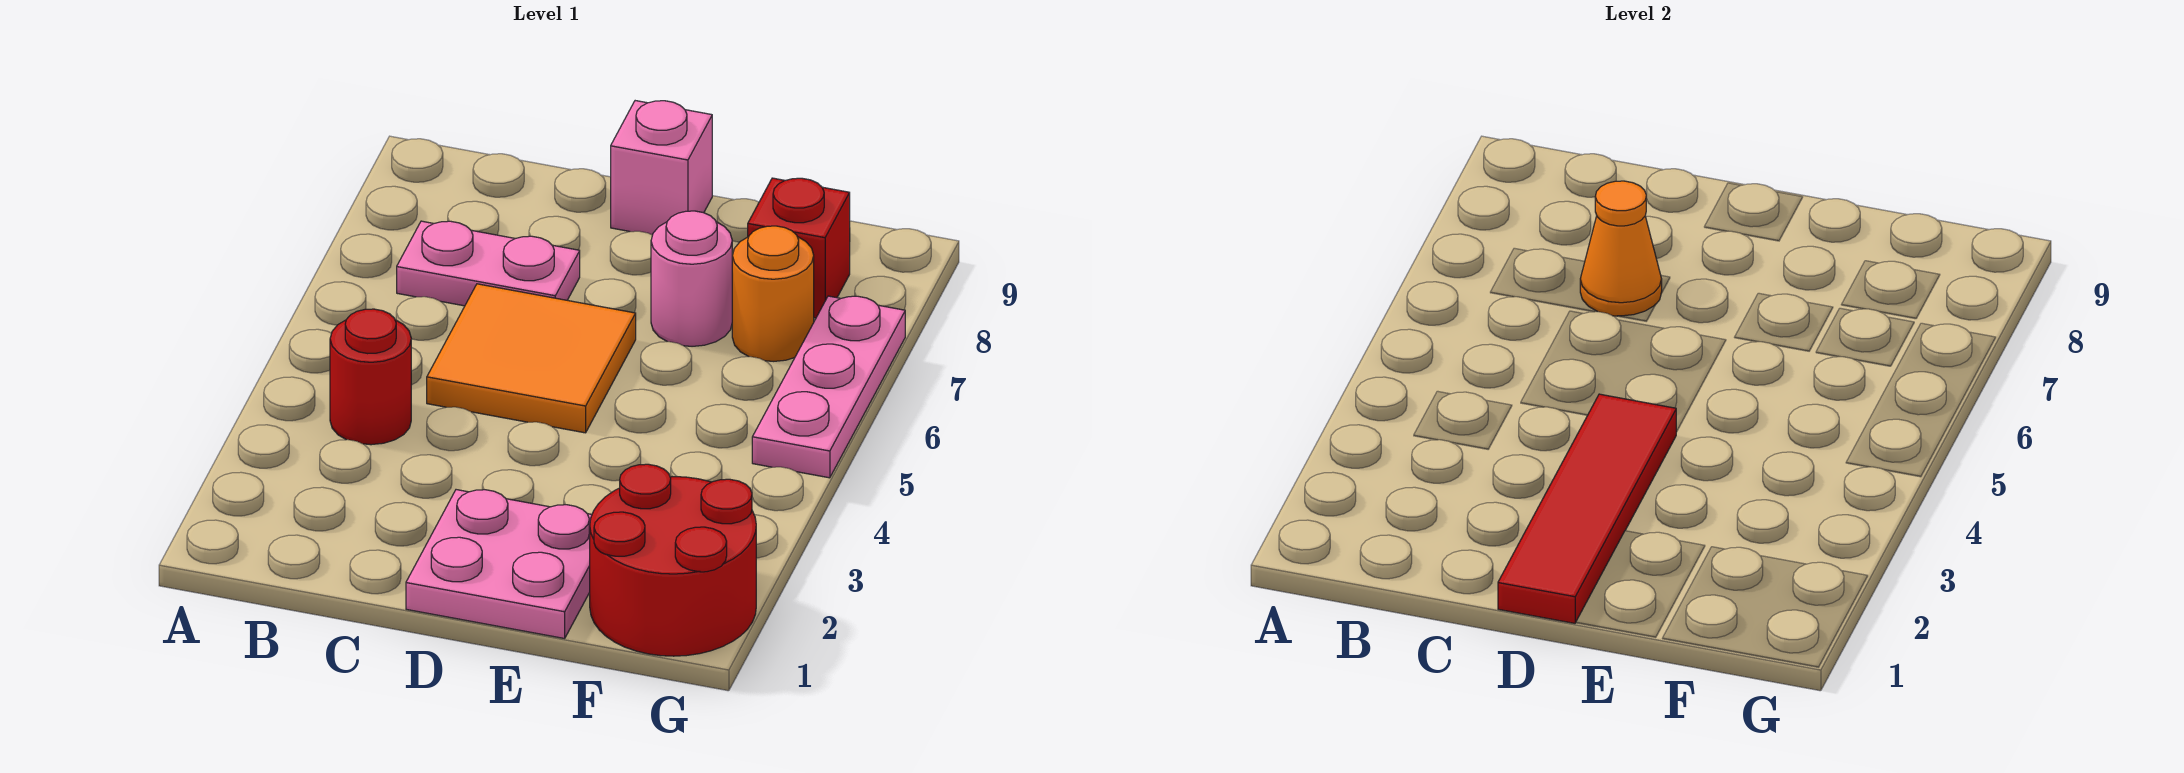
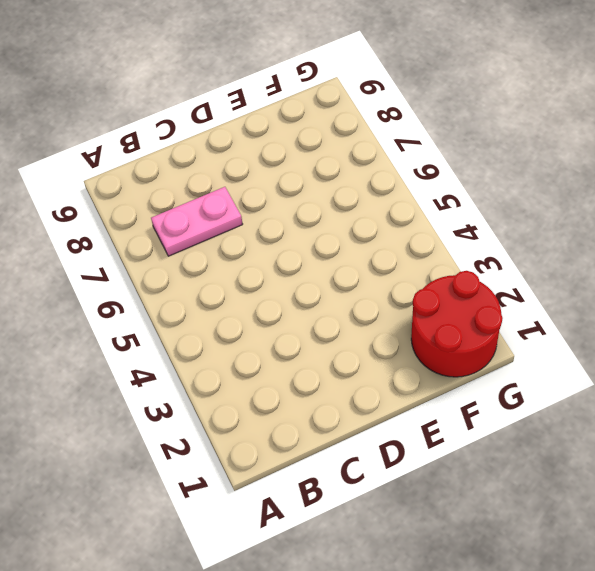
none -> red round brick B4 level 1
none -> orange tile C5:D6 level 1
none -> pink plate D1:E2 level 1

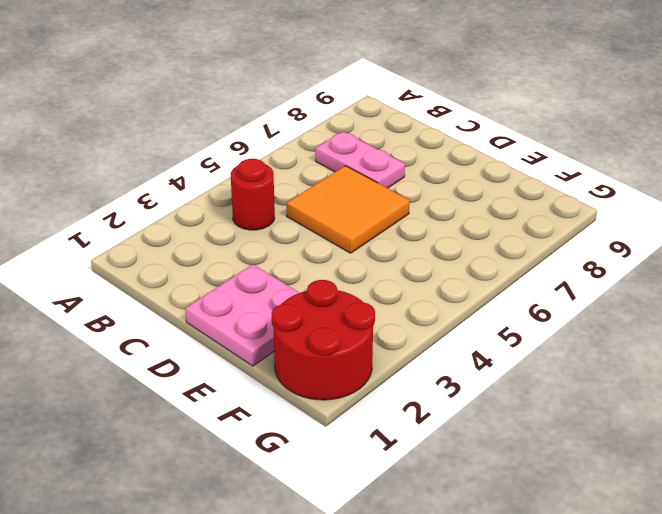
none -> pink brick D9 level 1
none -> pink round brick E7 level 1
none -> orange round brick F7 level 1

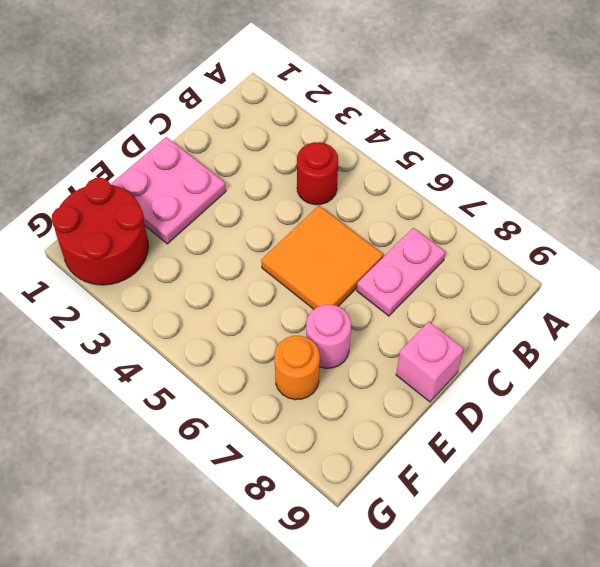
none -> red brick F8 level 1
none -> pink plate G5:G7 level 1
none -> orange cone C7 level 2

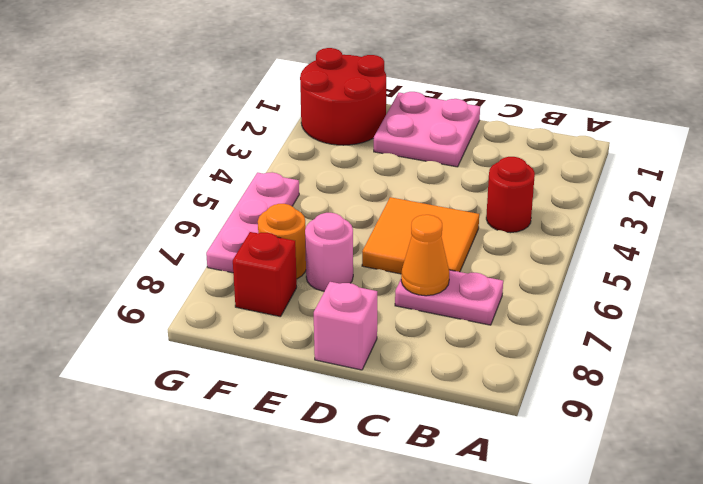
none -> red tile D1:D4 level 2

